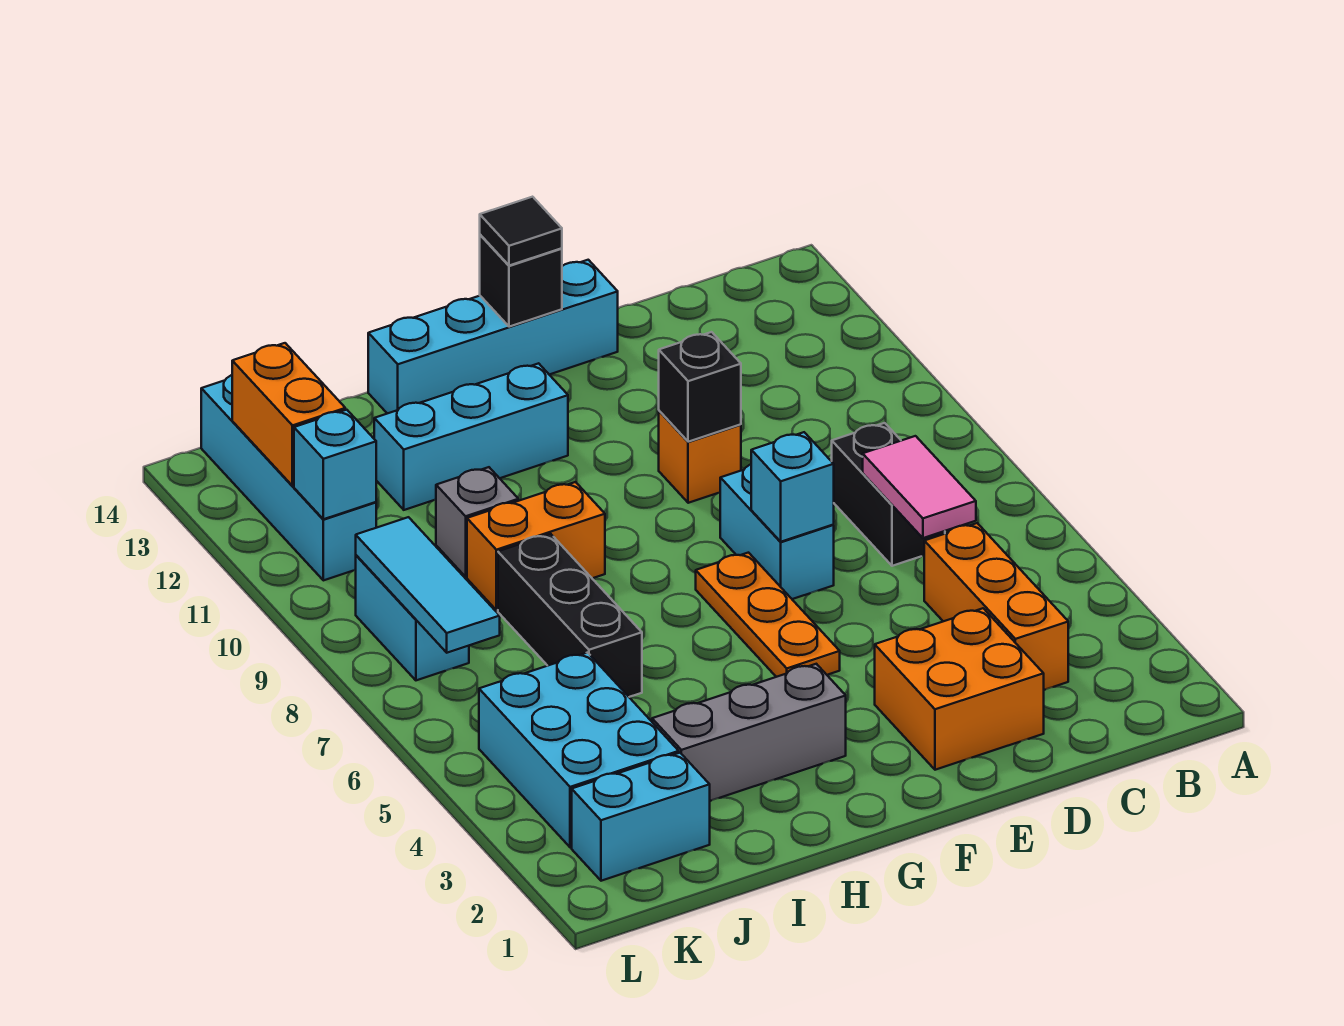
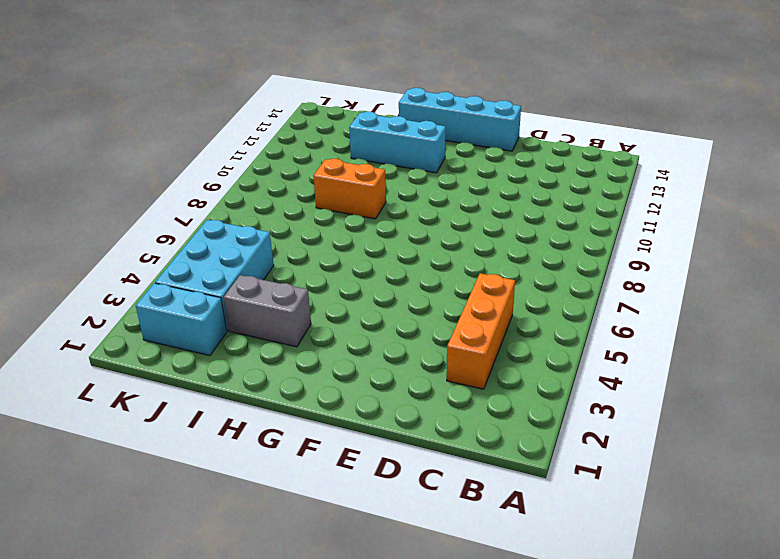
grey brick H3:I3 level 1 -> grey brick G3:I3 level 1
none -> black brick C7:C8 level 1
none -> orange brick D2:E3 level 1
none -> cyan brick E7:E8 level 1

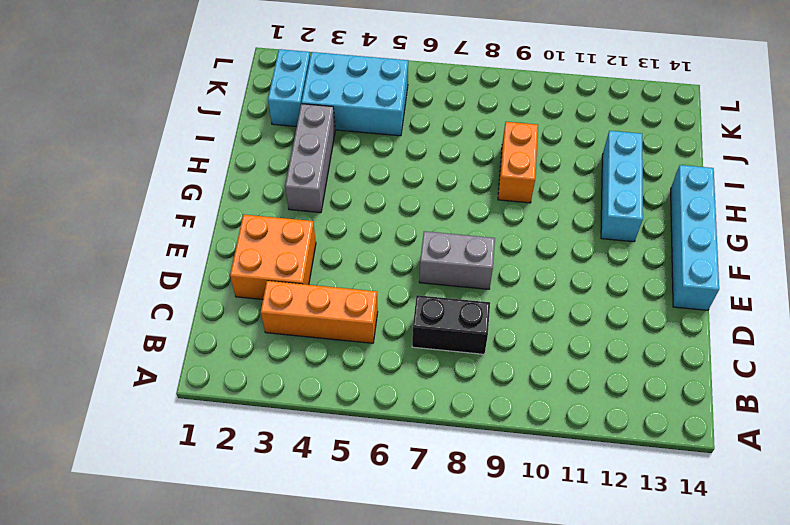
grey brick E7:E8 level 1 -> cyan brick E7:E8 level 1
none -> orange brick E10 level 1
none -> orange plate F5:F7 level 1
none -> black brick I6:I8 level 1

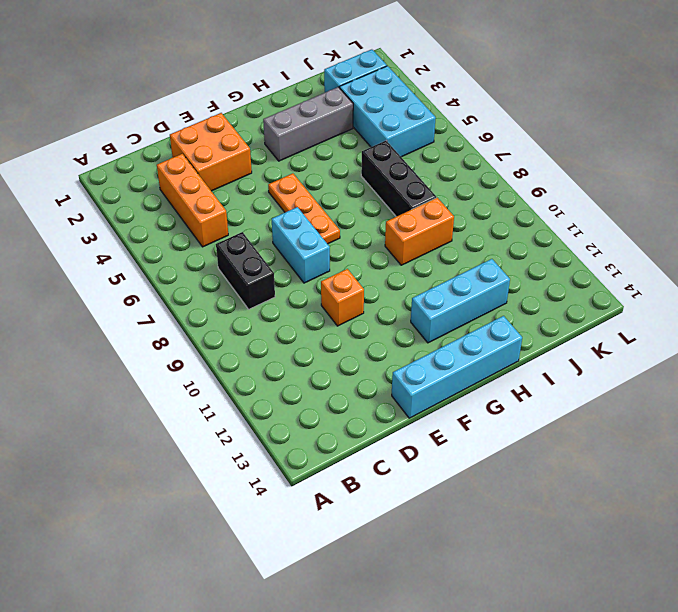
none -> grey brick I10 level 1
none -> cyan brick K8:K9 level 1
none -> cyan brick K11:K14 level 1

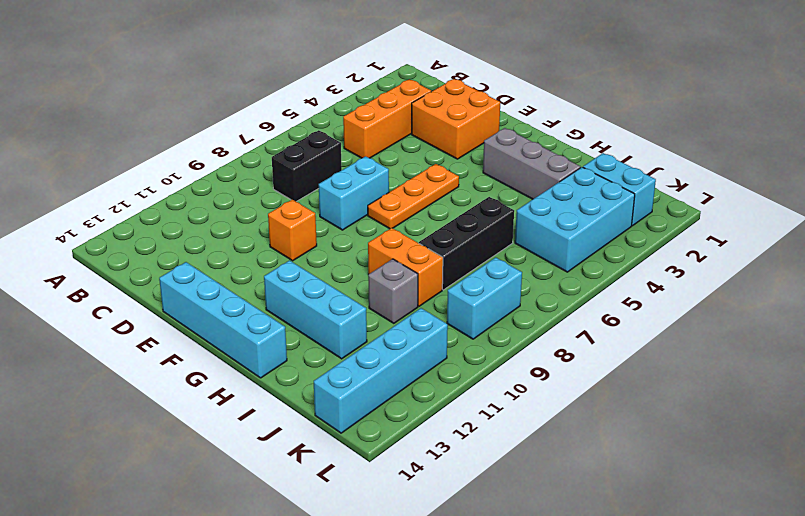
none -> pink tile C6:C7 level 2
none -> cyan brick E7 level 2
none -> black brick E10 level 2

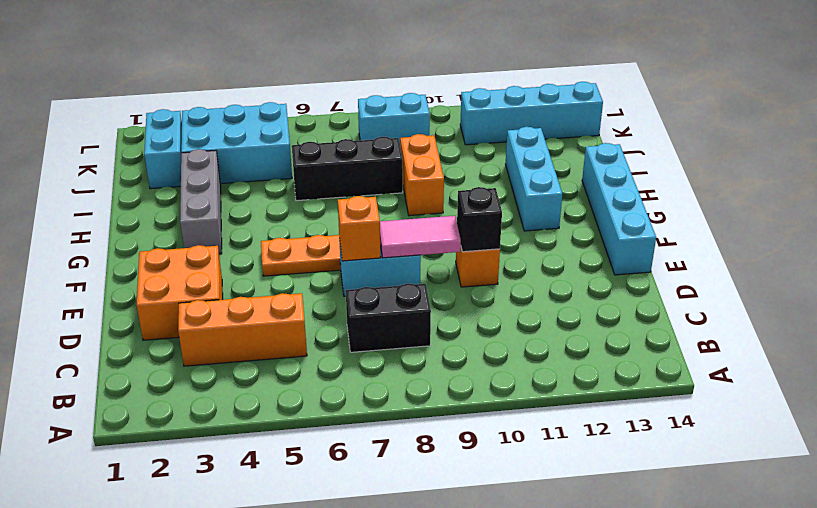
orange brick E7 level 2 -> cyan brick E7 level 2
pink tile E8:E9 level 2 -> pink tile C6:C7 level 2
none -> grey brick I10 level 1
none -> black brick F14 level 2
none -> cyan tile K7:K9 level 2

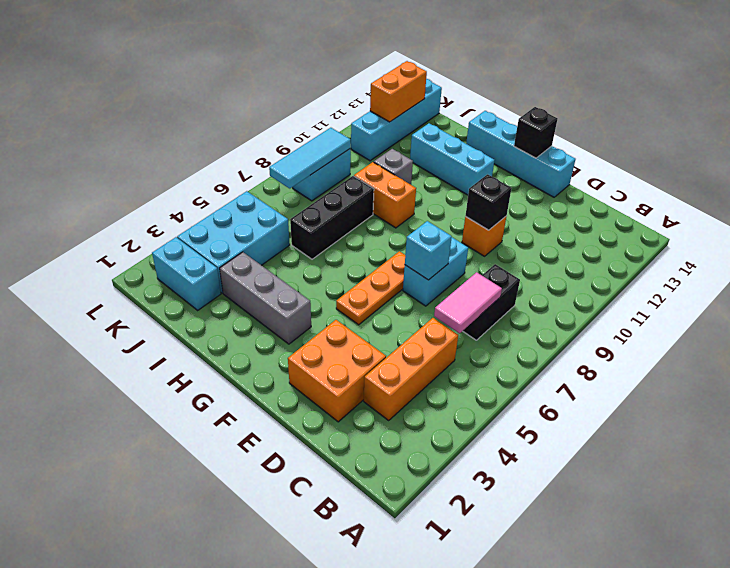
none -> cyan brick K11 level 2
none -> black tile F14 level 3

